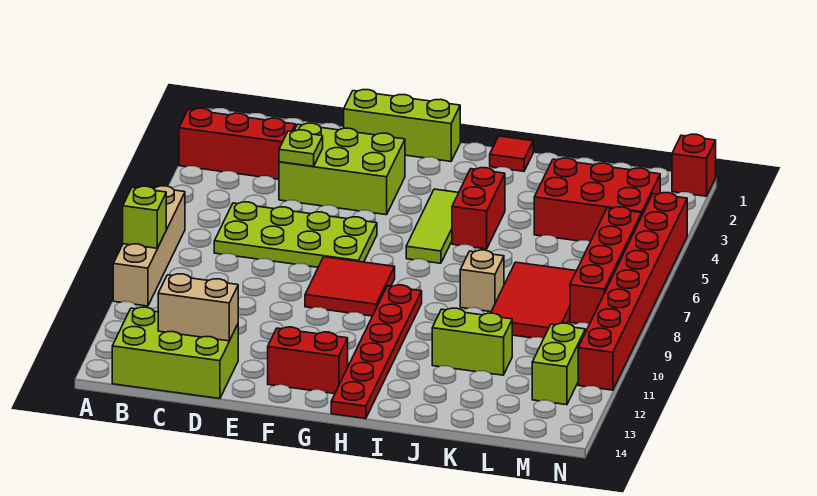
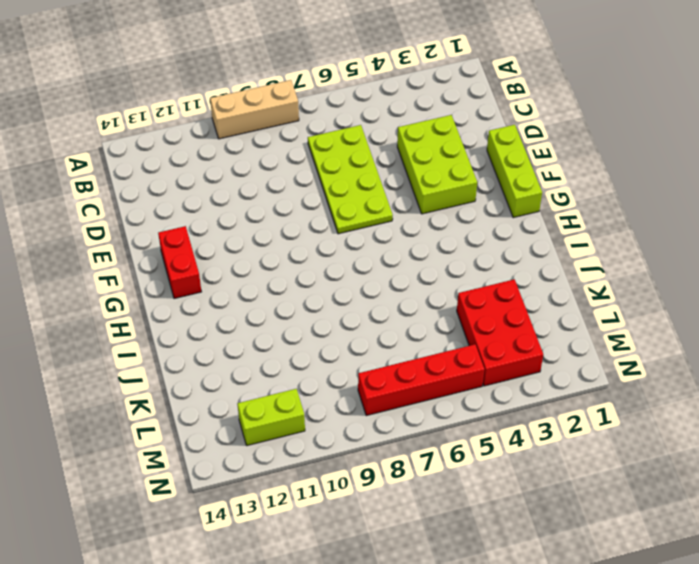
tan brick A8:A10 level 1 -> tan brick A7:A10 level 1
none -> red brick A3:C3 level 1
none -> lime brick B13:D14 level 1
none -> red tile F8:G9 level 1

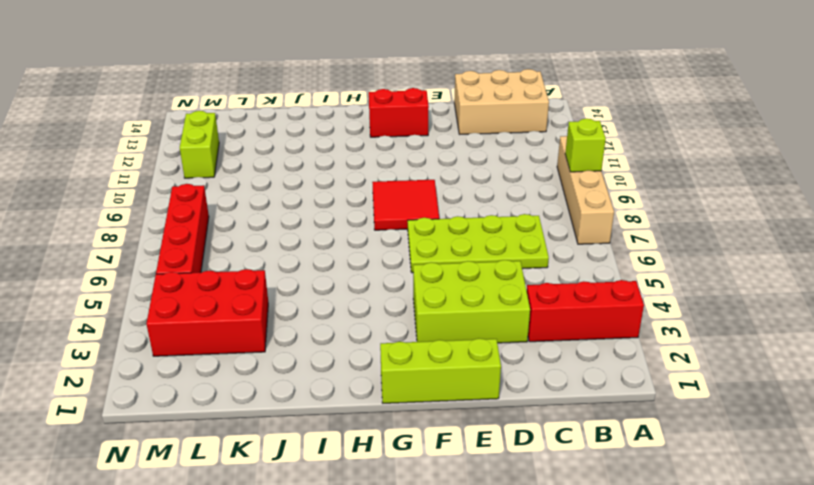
tan brick B13:D14 level 1 -> lime brick B13:D14 level 1
none -> lime tile H4:H6 level 1
none -> red plate H9:H14 level 1
none -> red tile I1 level 1

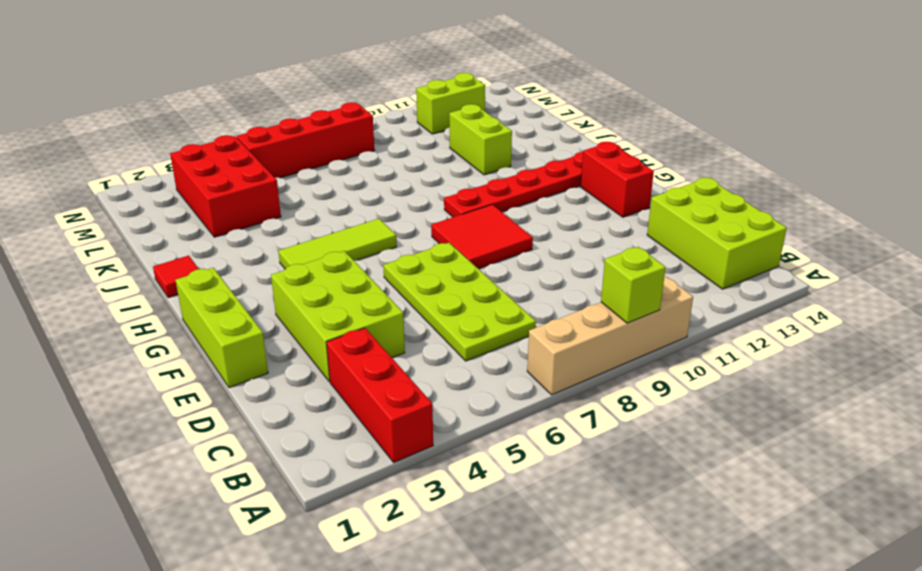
none -> red brick I4:I5 level 1
none -> tan brick J8 level 1
none -> red tile K7:L9 level 1

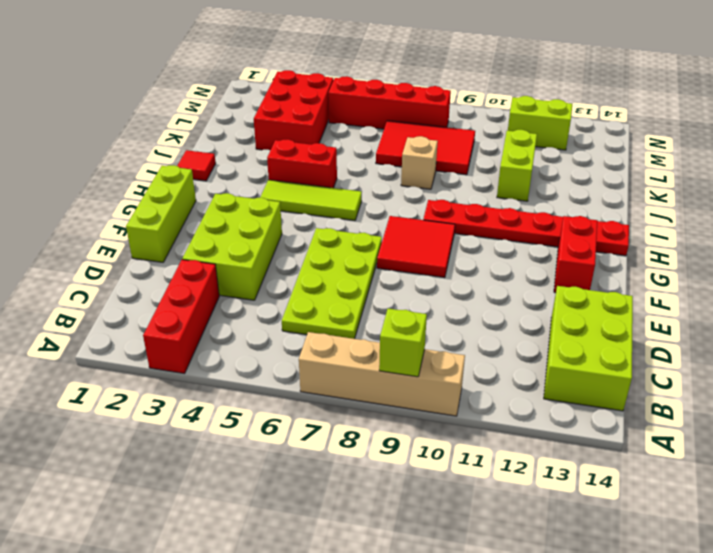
none -> red brick N1 level 1
none -> red brick N4:N11 level 1
none -> tan brick C13:D13 level 2

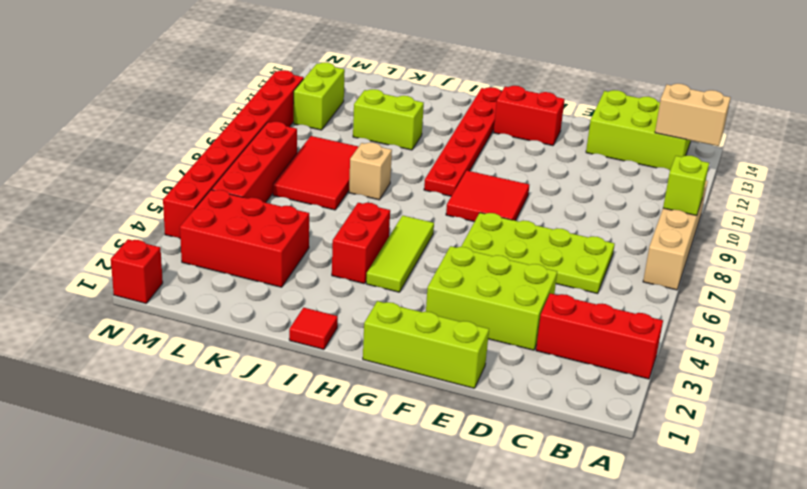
tan brick A13:B13 level 2 -> tan brick C13:D13 level 2
none -> lime plate D4 level 2

